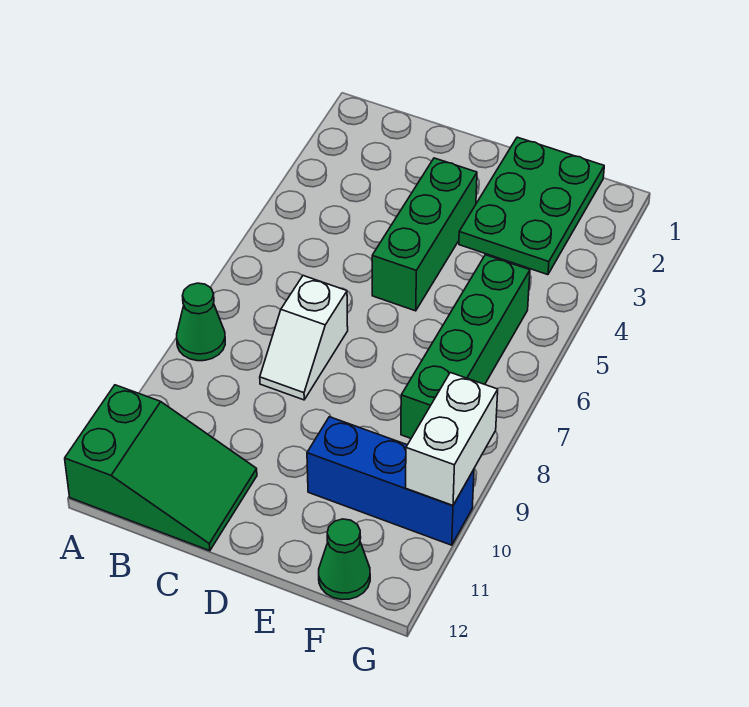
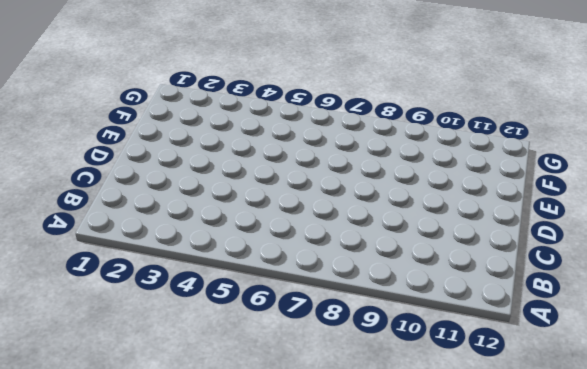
none -> green cone A8 level 1
none -> green slope A11:C12 level 1 top A

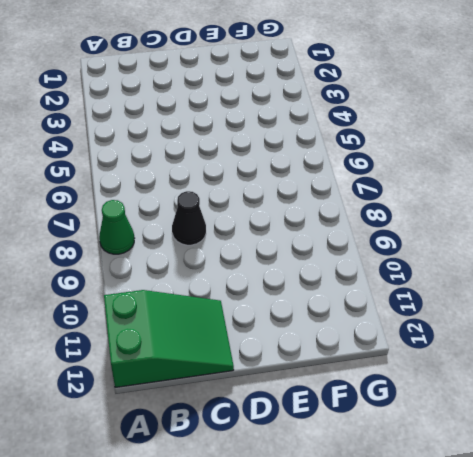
black cone C8 level 1 -> white slope C7:C8 level 1 top 7
none -> green brick D3:D5 level 1
none -> green plate E1:F3 level 1

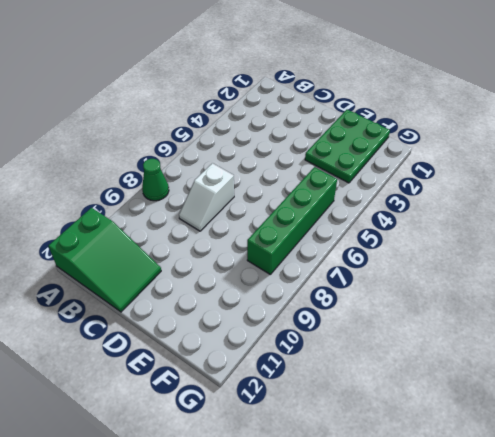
none -> green brick D3:D5 level 1
none -> blue brick E10:G10 level 1

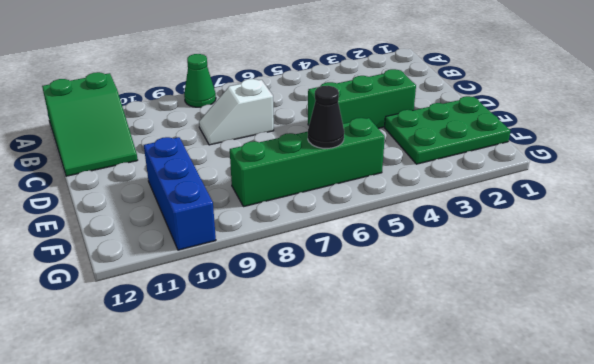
black cone F6 level 2 -> none
none -> green cone F12 level 1
none -> white brick G9:G10 level 2

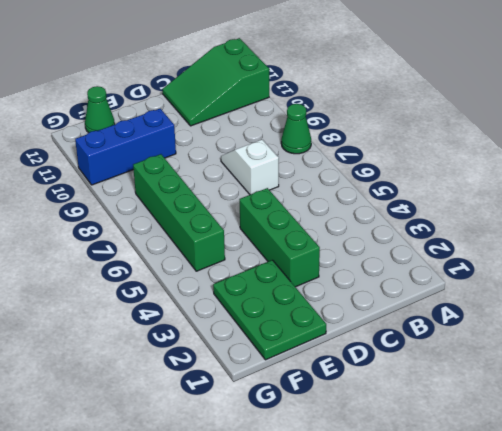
none -> white brick G9:G10 level 2

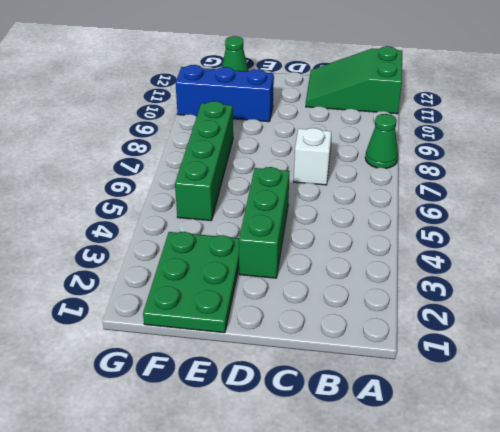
none -> white brick G9:G10 level 2

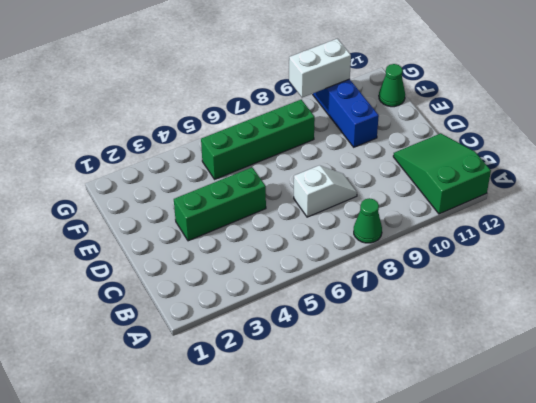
none -> green plate E1:F3 level 1

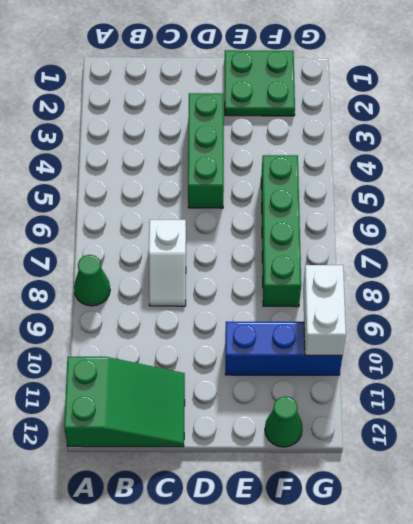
green plate E1:F2 level 1 -> green plate E1:F3 level 1

